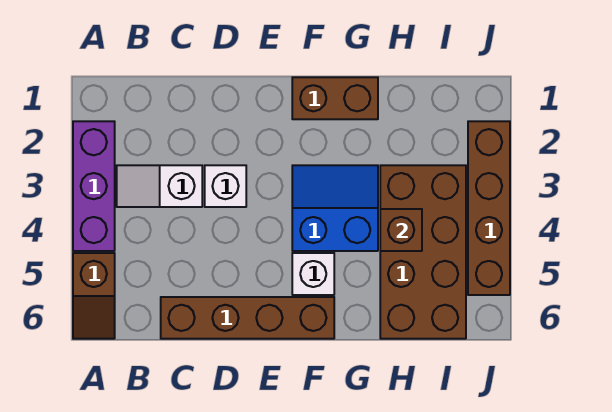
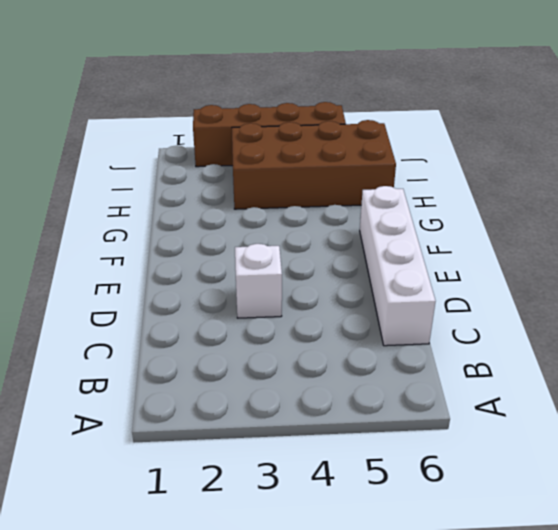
white brick C6:F6 level 1 -> brown brick C6:F6 level 1
none -> purple brick A2:A4 level 1
none -> brown slope A5:A6 level 1 top 5

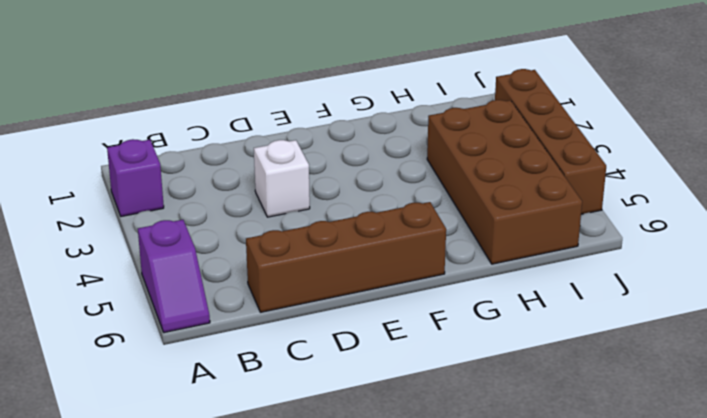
purple brick A2 level 1 -> purple brick A2:A4 level 1
purple slope A5:A6 level 1 top 5 -> brown slope A5:A6 level 1 top 5
none -> white slope B3:C3 level 1 top C
none -> brown brick F1:G1 level 1

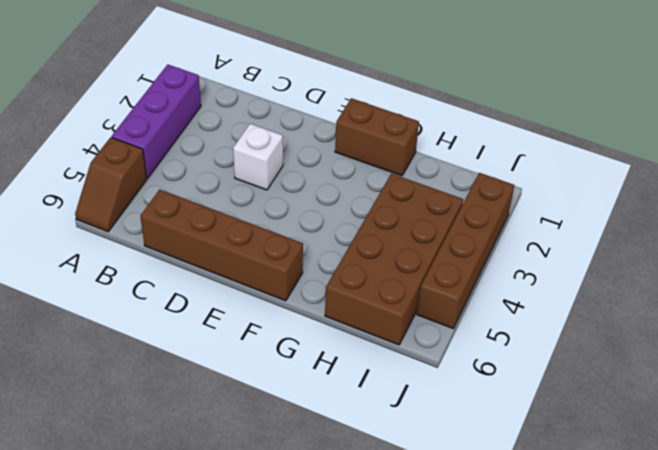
none -> white slope B3:C3 level 1 top C
none -> blue slope F3:G4 level 1 top 4

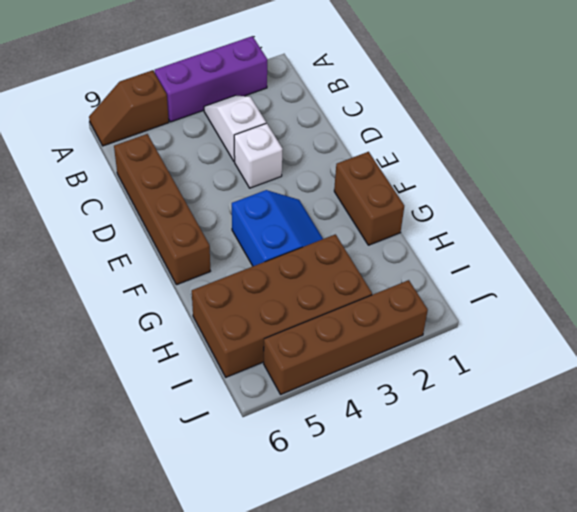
none -> white brick F5 level 1
none -> brown brick H4 level 2

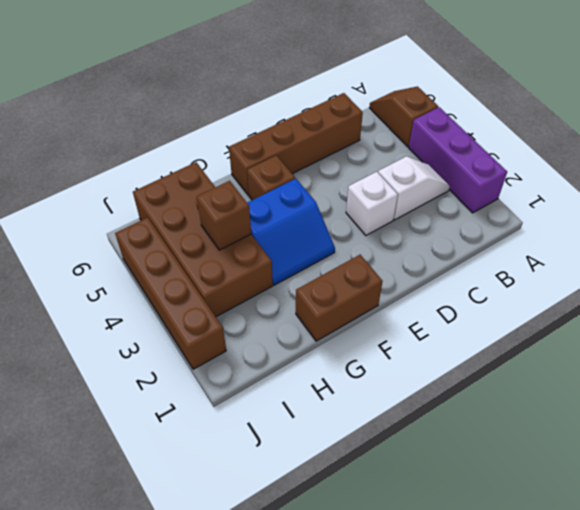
brown brick F5 level 1 -> white brick F5 level 1

